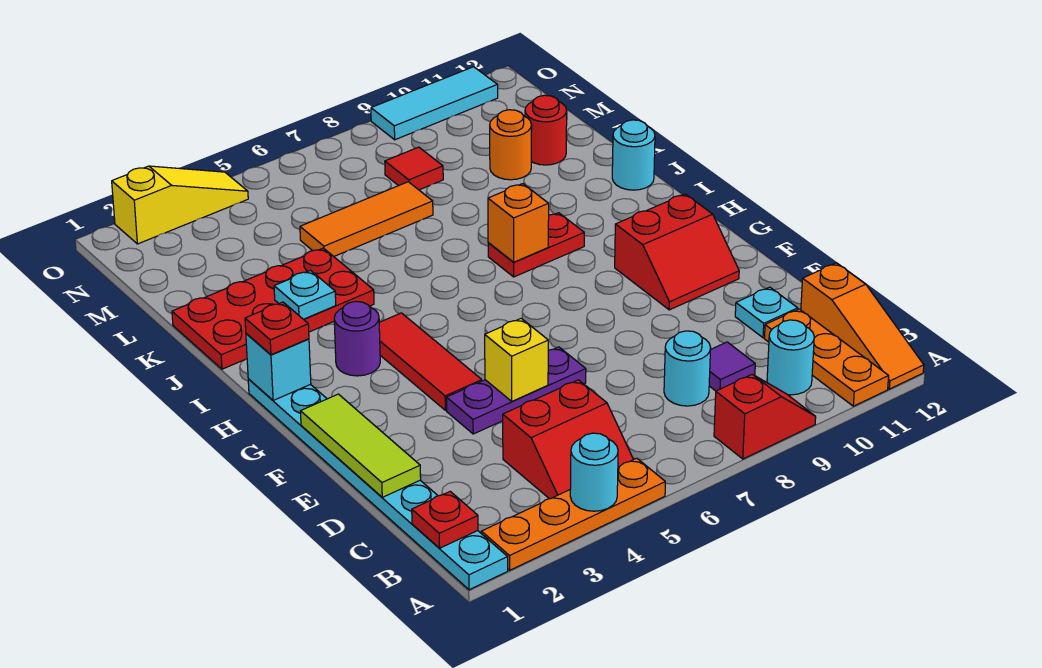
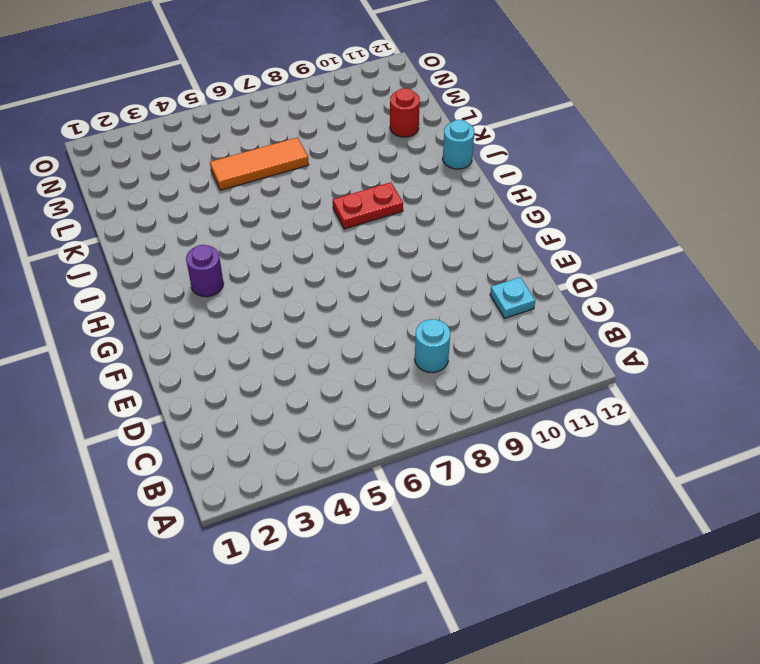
none -> cyan plate A1:H1 level 1
none -> orange plate A2:A5 level 1
none -> red slope A8:A9 level 1 top 8
none -> orange plate A11:C11 level 1

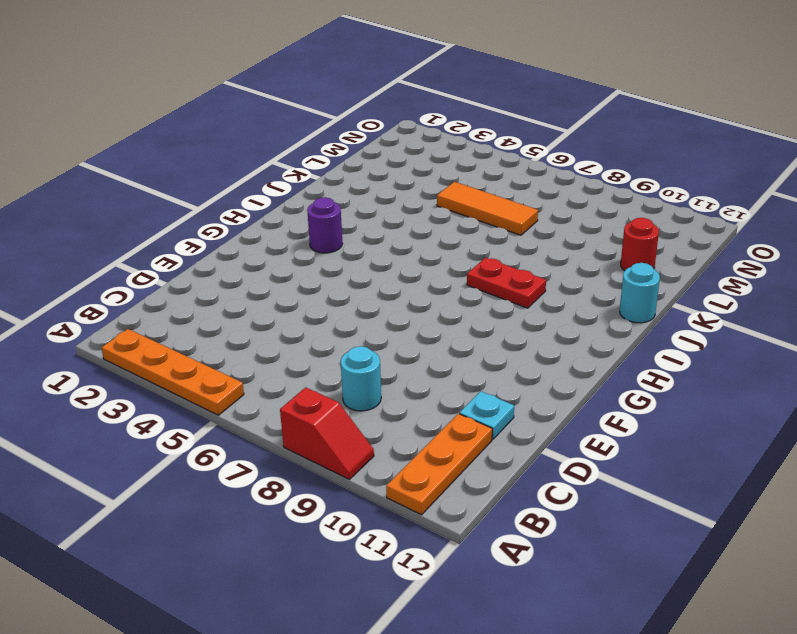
none -> cyan plate A1:H1 level 1
none -> orange slope A12:C12 level 1 top C
none -> red slope B4:C5 level 1 top C
none -> cyan round brick B10 level 1

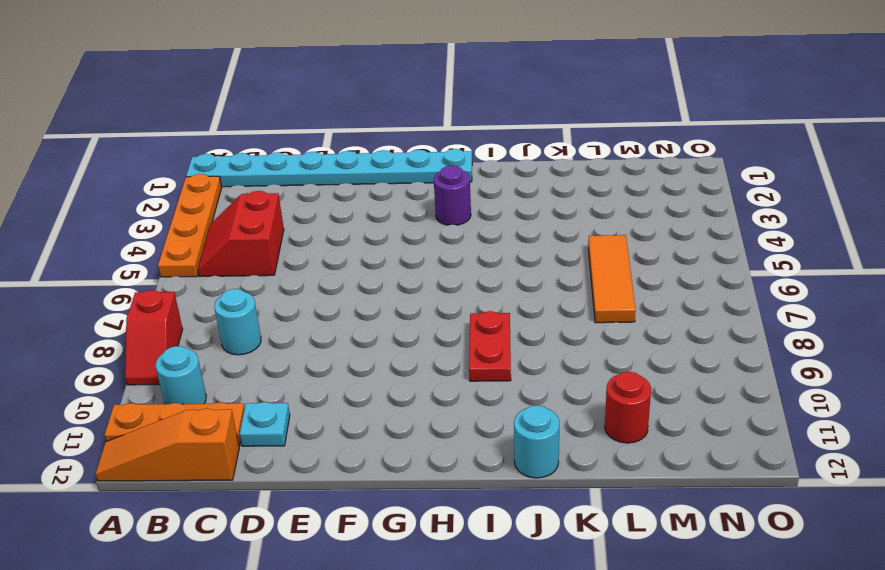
none -> purple tile C9 level 1
none -> purple plate E4:E6 level 1
none -> red tile F4:H4 level 1
none -> red slope F10:G11 level 1 top G

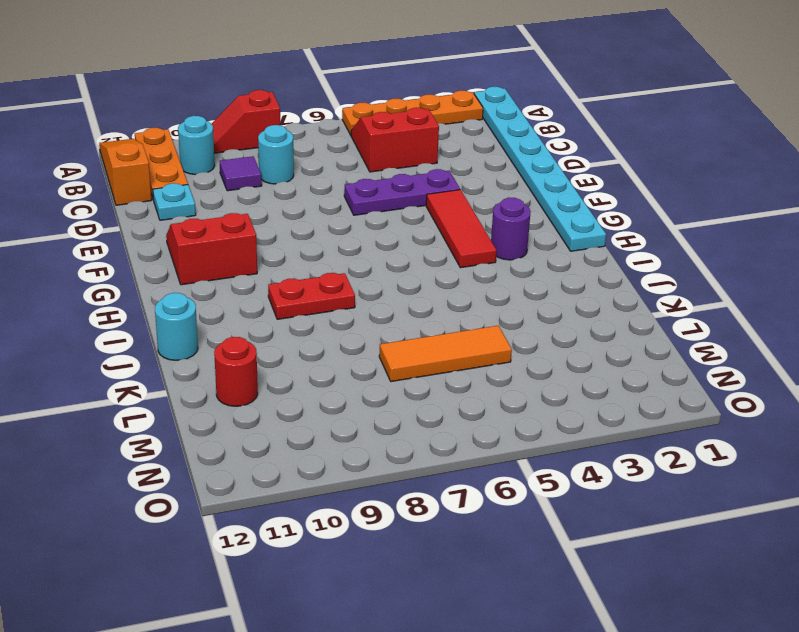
none -> red plate J1:K4 level 1
none -> orange round brick L10 level 1
none -> red tile M8 level 1
none -> yellow slope O2:O4 level 1 top 2

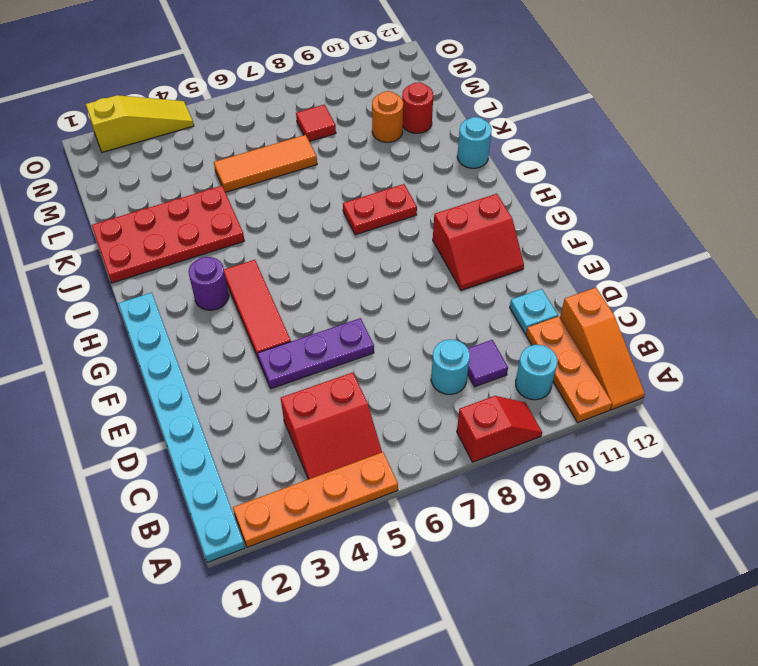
none -> cyan tile O9:O11 level 1
none -> cyan round brick A4 level 2
none -> red plate B1 level 2
none -> lime tile D1:F1 level 2

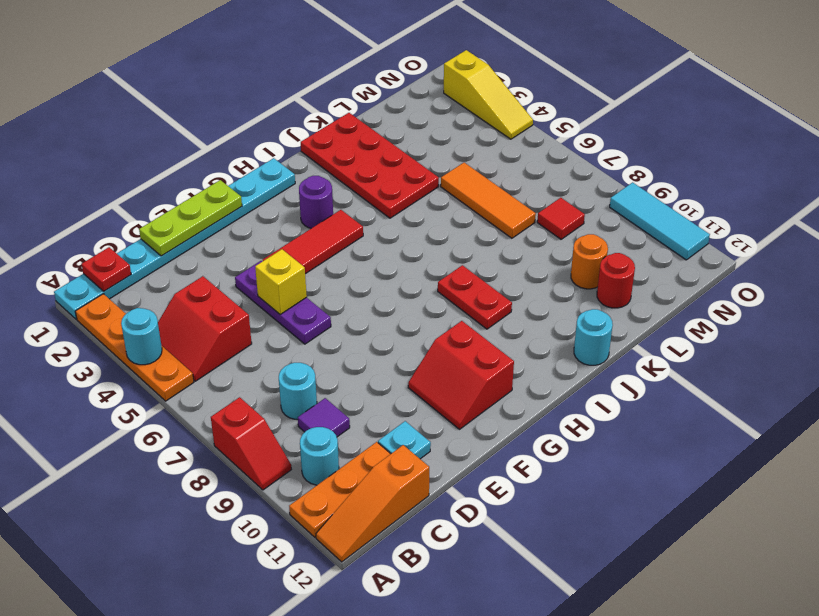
lime plate D1:F1 level 2 -> lime tile D1:F1 level 2
none -> cyan brick H1 level 2
none -> orange brick I8 level 2
none -> cyan plate J3 level 2
none -> red plate H1 level 3

